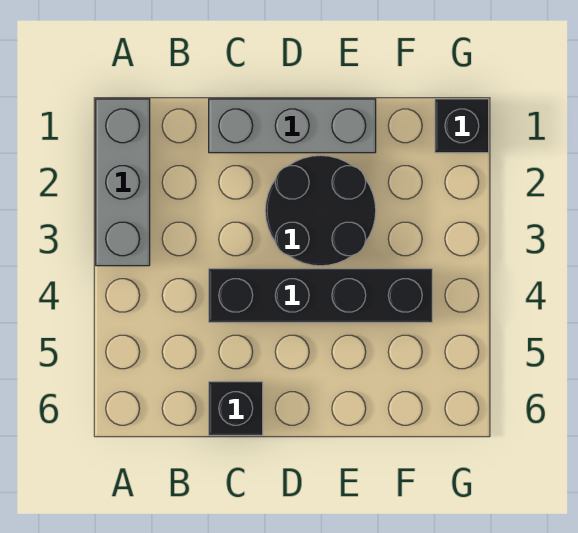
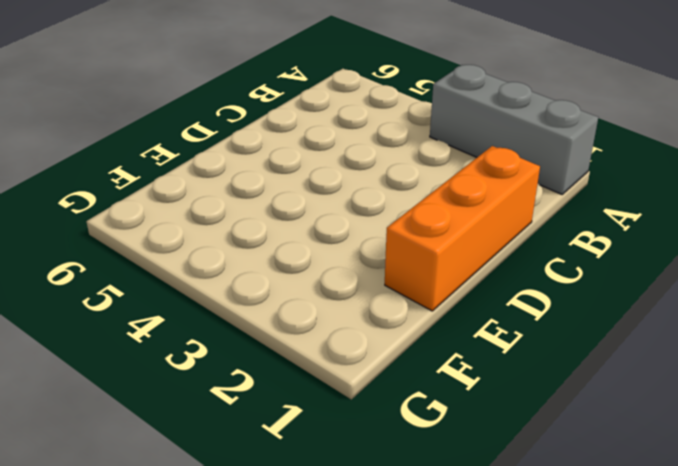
orange brick C1:E1 level 1 -> grey brick C1:E1 level 1
none -> black brick C4:F4 level 1
none -> black brick C6 level 1

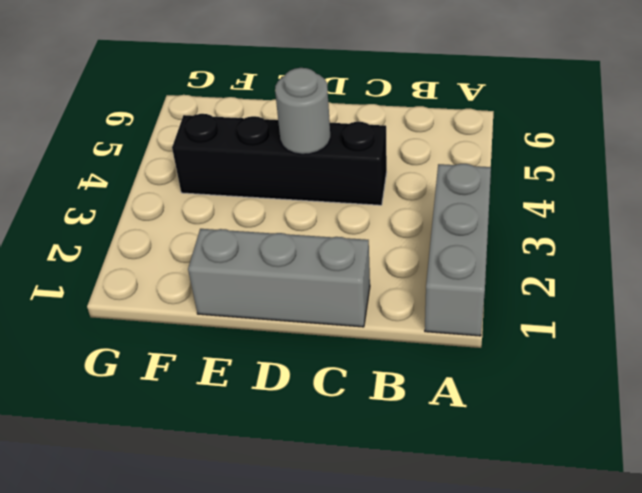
grey round brick D4 level 2 -> none
none -> black brick C6 level 1
none -> black round brick D2:E3 level 1

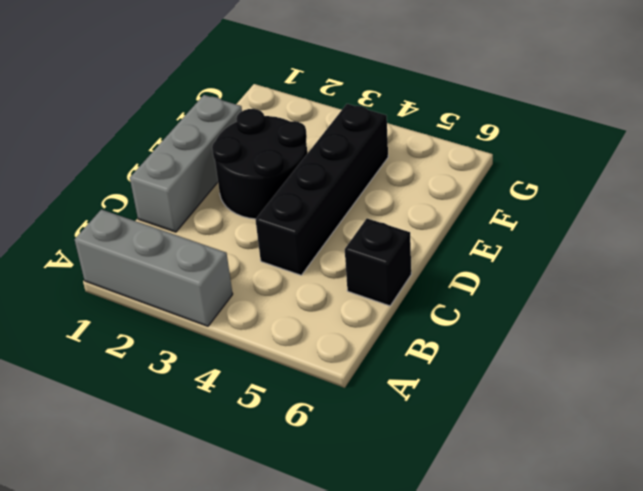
none -> black brick G1 level 1

